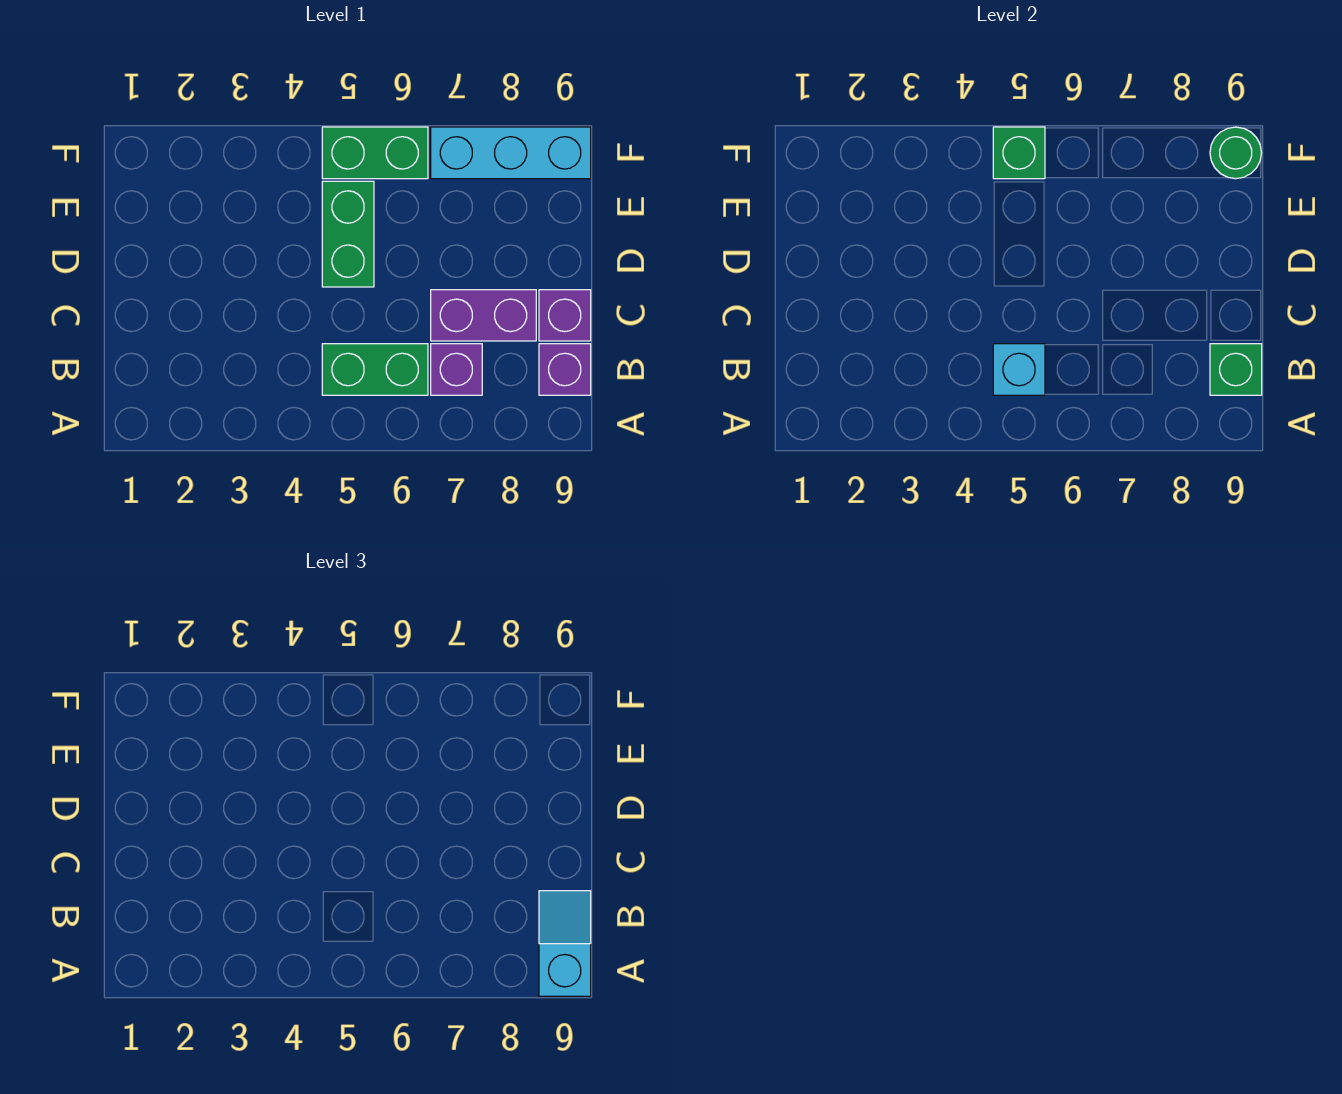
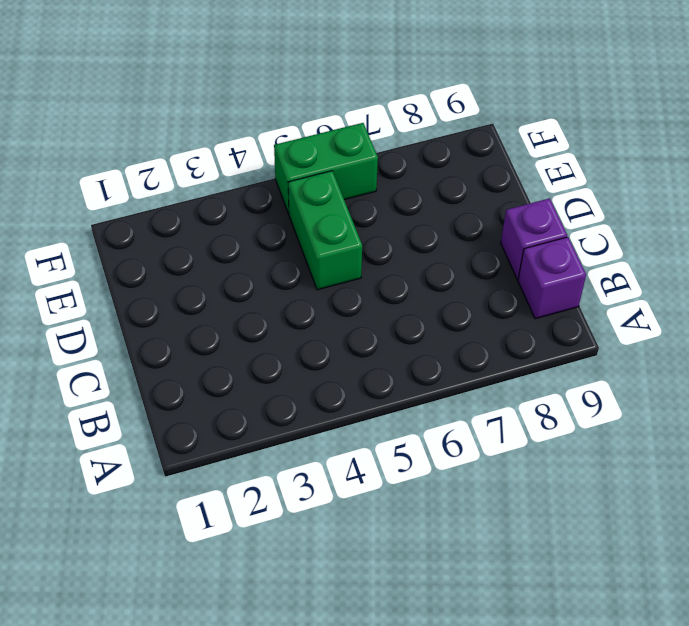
none -> green brick B5:B6 level 1
none -> purple brick B7 level 1
none -> purple brick C7:C8 level 1

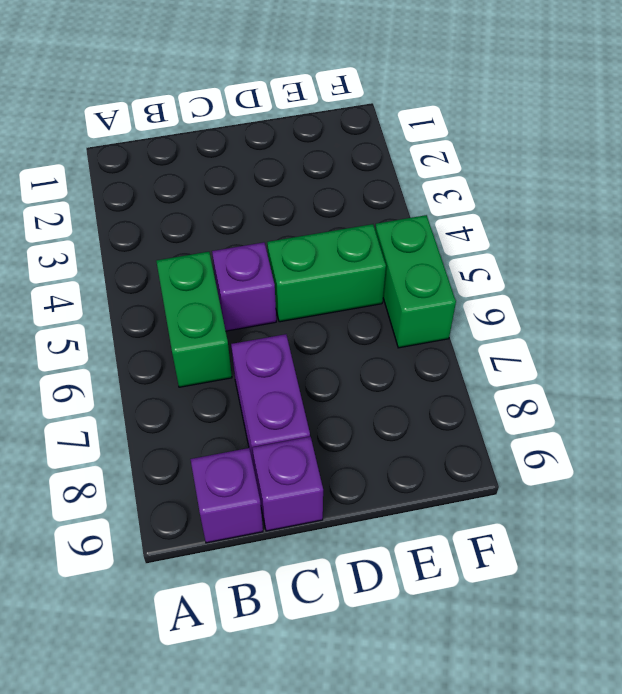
purple brick C5 level 1 -> purple brick B7 level 1
none -> cyan brick F7:F9 level 1
none -> cyan brick B5 level 2
none -> green brick B9 level 2

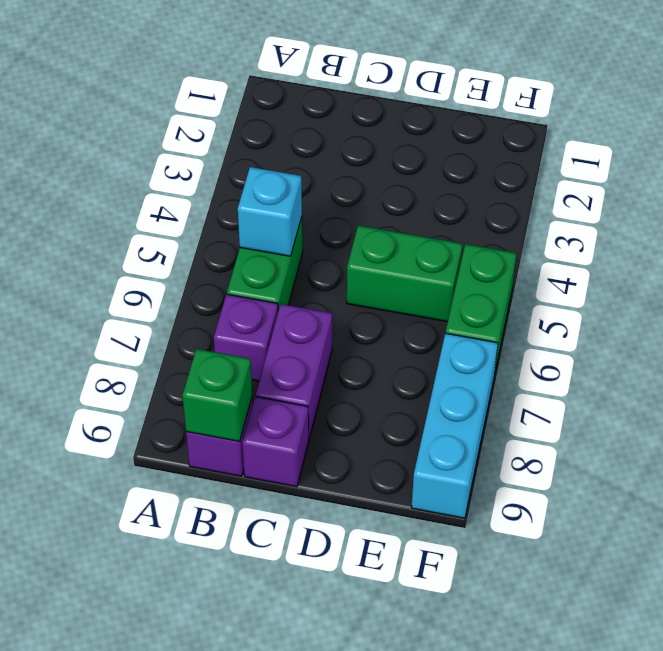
none -> green brick F5 level 2
none -> green round brick F9 level 2
none -> cyan slope A9:B9 level 3 top A

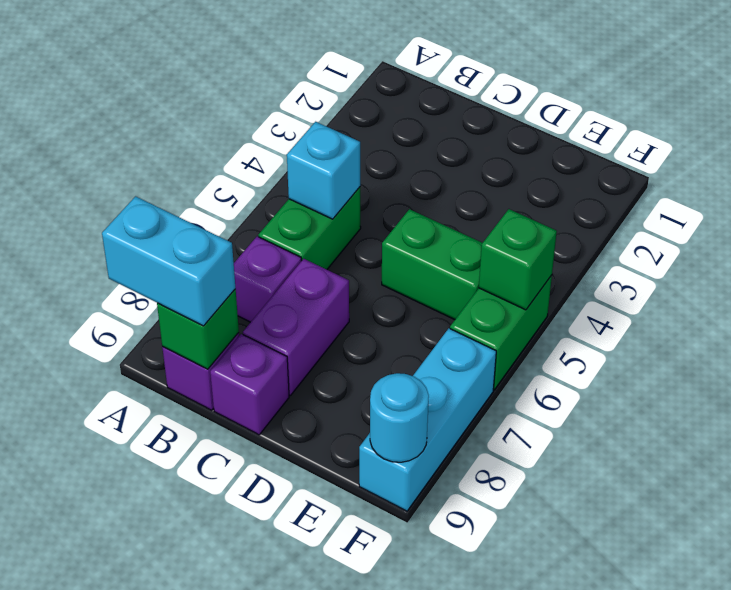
cyan brick A9:B9 level 3 -> cyan slope A9:B9 level 3 top A
cyan round brick F9 level 2 -> green round brick F9 level 2

